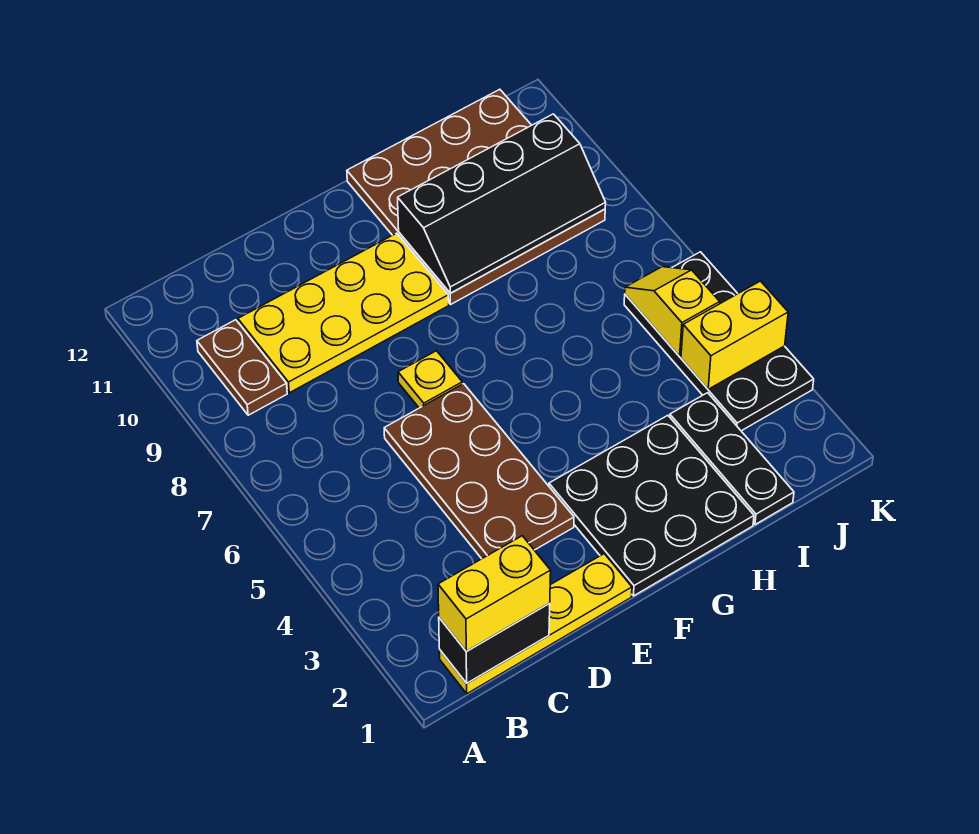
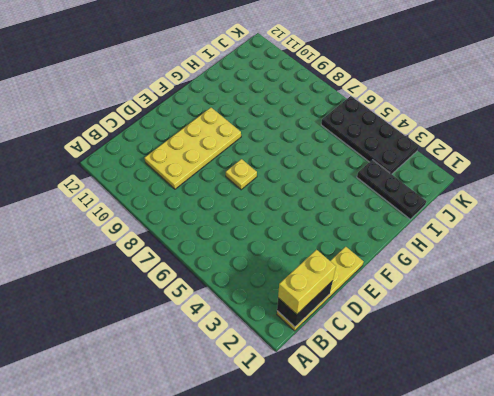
none -> brown plate B9:B10 level 1
none -> brown plate D3:E6 level 1
none -> black plate F1:H3 level 1

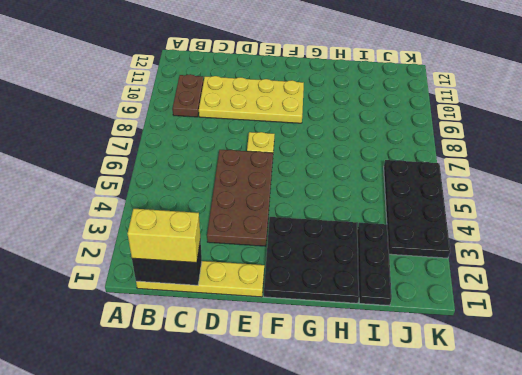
none -> brown plate G9:J12 level 1
none -> black slope G9:J10 level 2 top 10
none -> yellow brick J4:K4 level 2

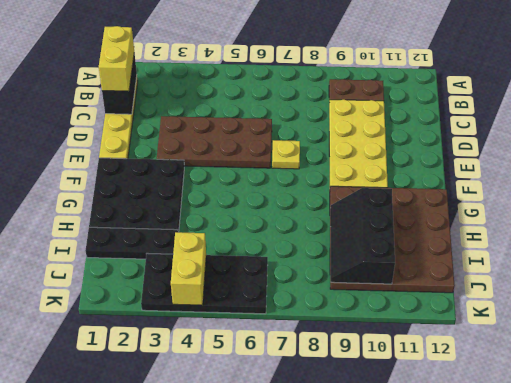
black slope H9:J10 level 2 top 10 -> black slope G9:J10 level 2 top 10
none -> yellow slope J5:J6 level 2 top 5

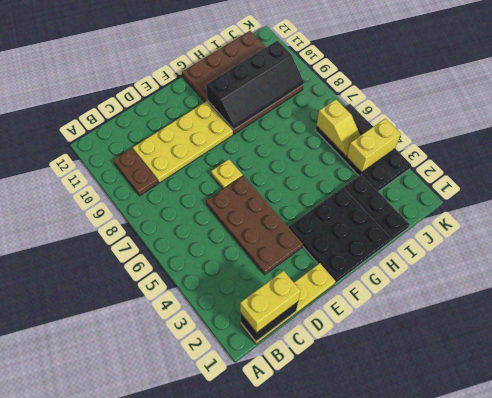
yellow slope J5:J6 level 2 top 6 -> yellow slope J5:J6 level 2 top 5

